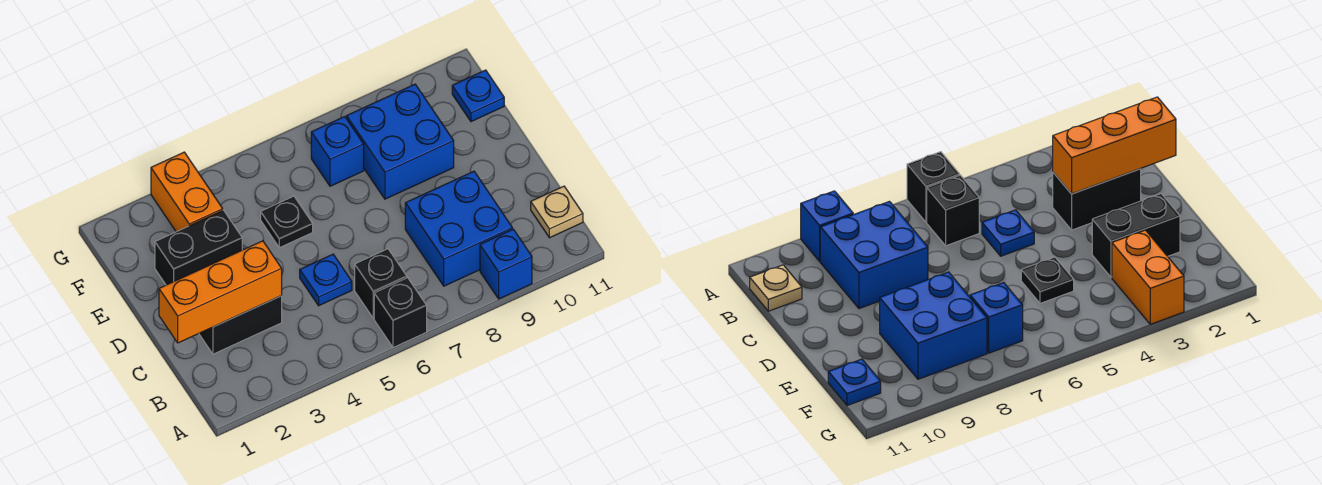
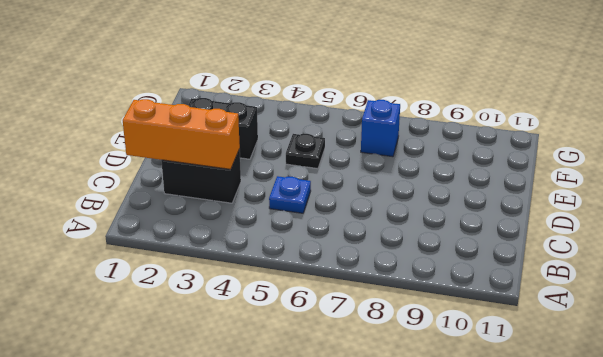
none -> black brick A6 level 1
none -> blue brick A9 level 1
none -> black brick B6 level 1

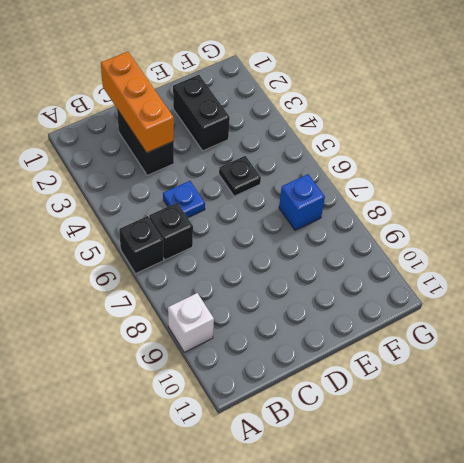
white brick A9 level 1 -> blue brick A9 level 1
none -> blue brick B8:C9 level 1
none -> tan plate B11 level 1
none -> blue brick E8:F9 level 1

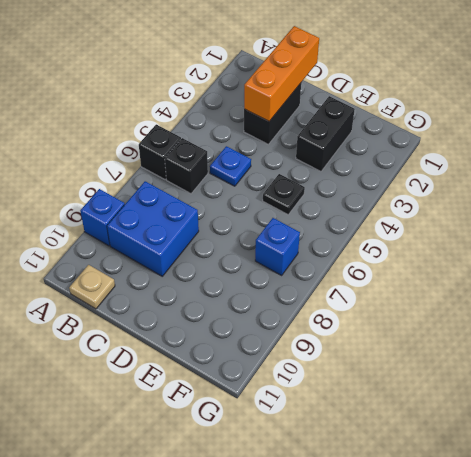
none -> blue brick E8:F9 level 1
none -> orange brick F3:G3 level 1
none -> blue plate F11 level 1

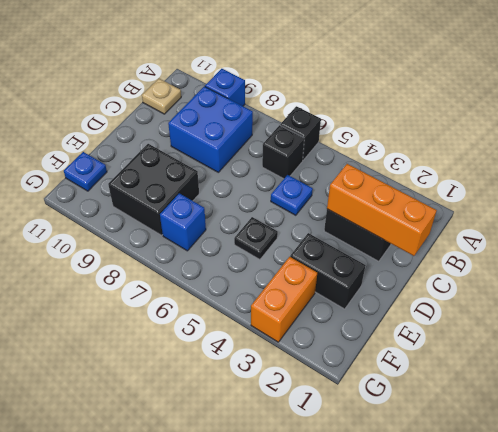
black brick E8:F9 level 1 -> blue brick E8:F9 level 1

